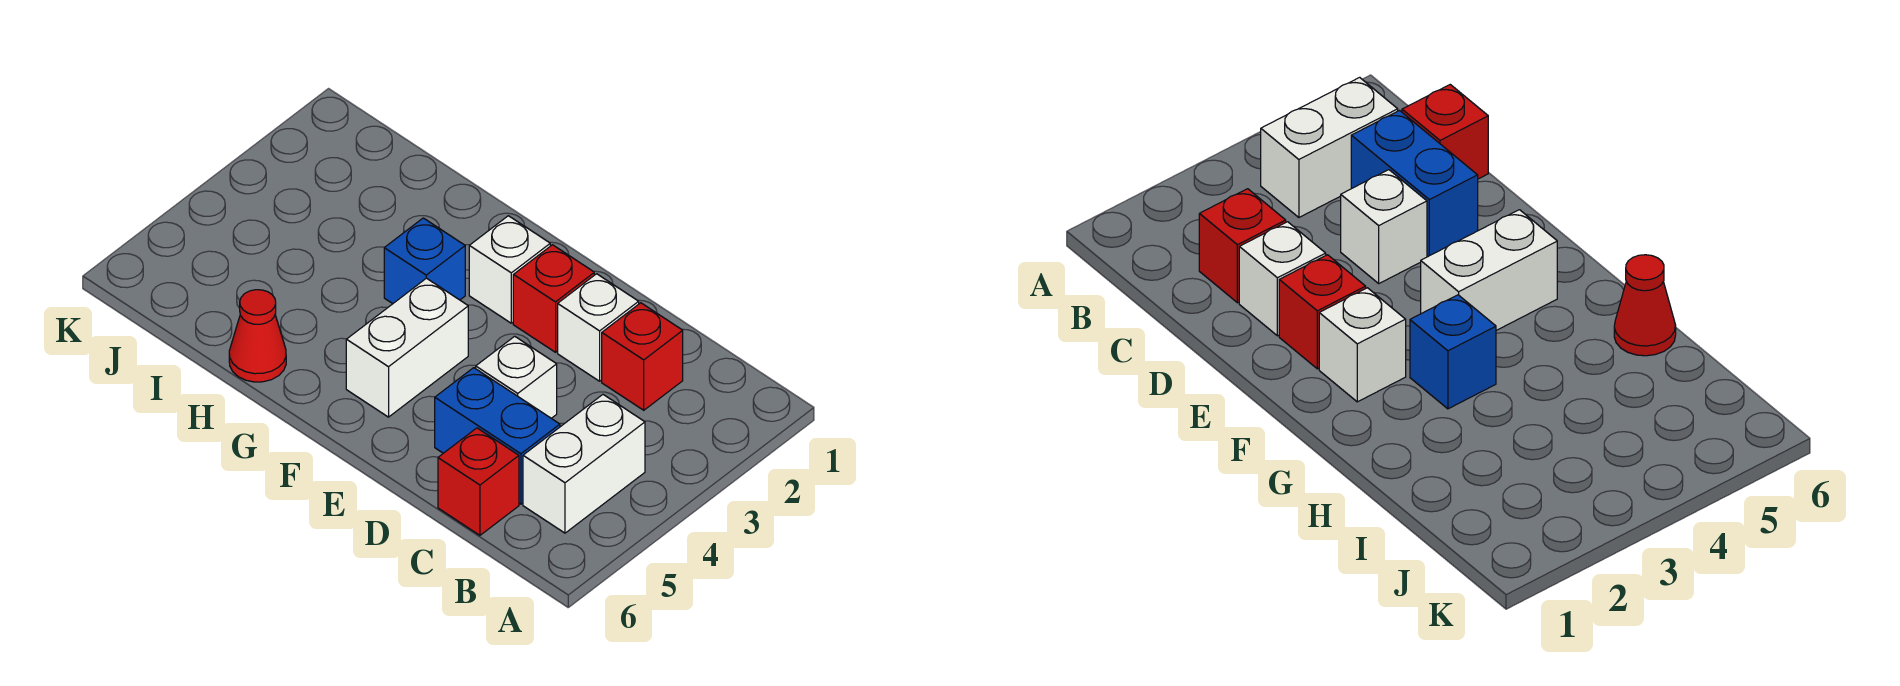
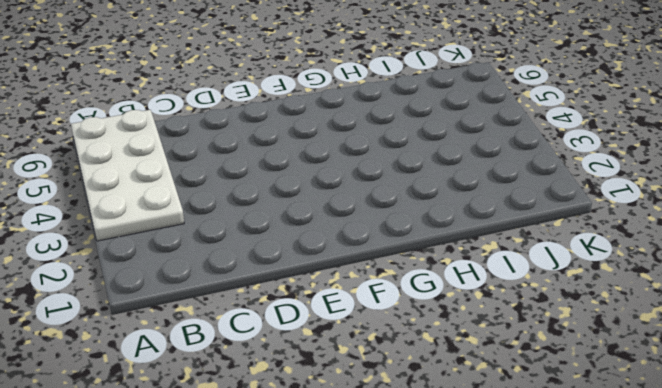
white plate A3:B6 level 1 -> white brick B4:B5 level 1
none -> red brick C2 level 1
none -> blue brick C5:D5 level 1

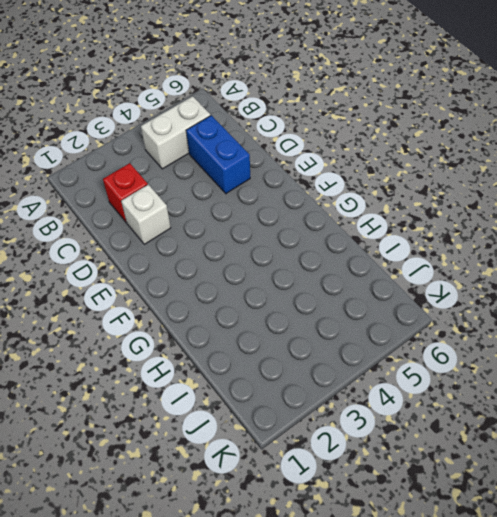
none -> red brick C6 level 1
none -> white brick D4 level 1

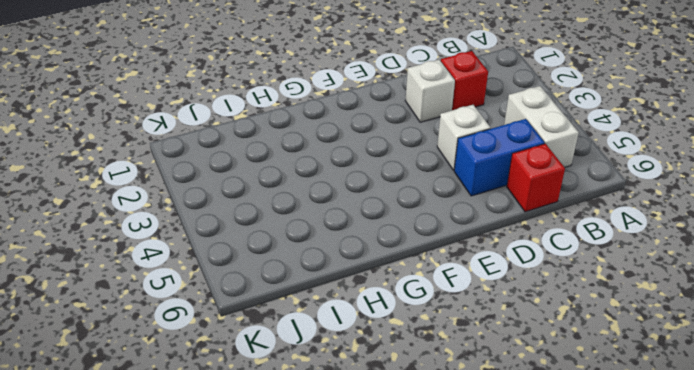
none -> red brick E2 level 1
none -> white brick F2 level 1

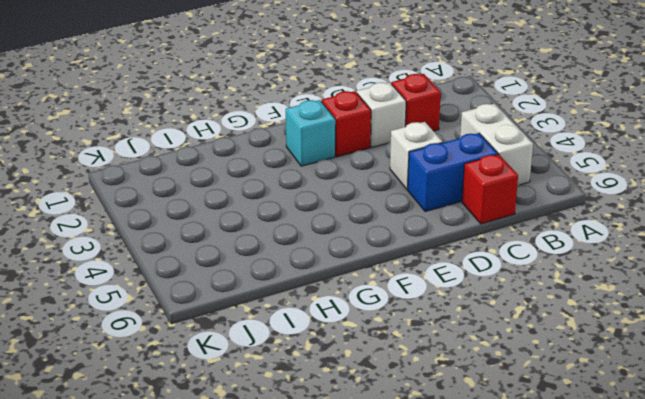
cyan brick F2 level 1 -> white brick F2 level 1
none -> white brick F4:F5 level 1
none -> blue brick G3 level 1

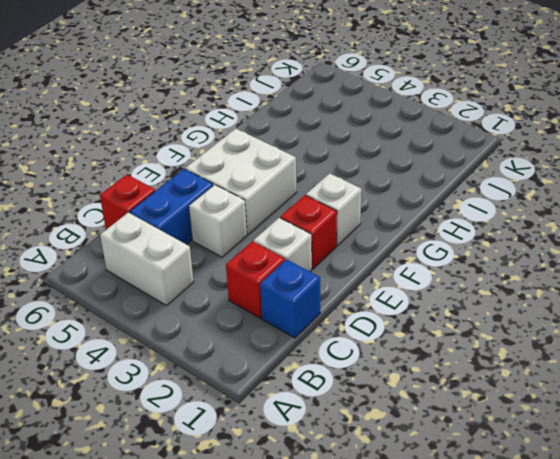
blue brick C1 level 1 -> blue brick G3 level 1
white brick E4:F5 level 1 -> white brick F4:F5 level 1
none -> red cone H6 level 1

